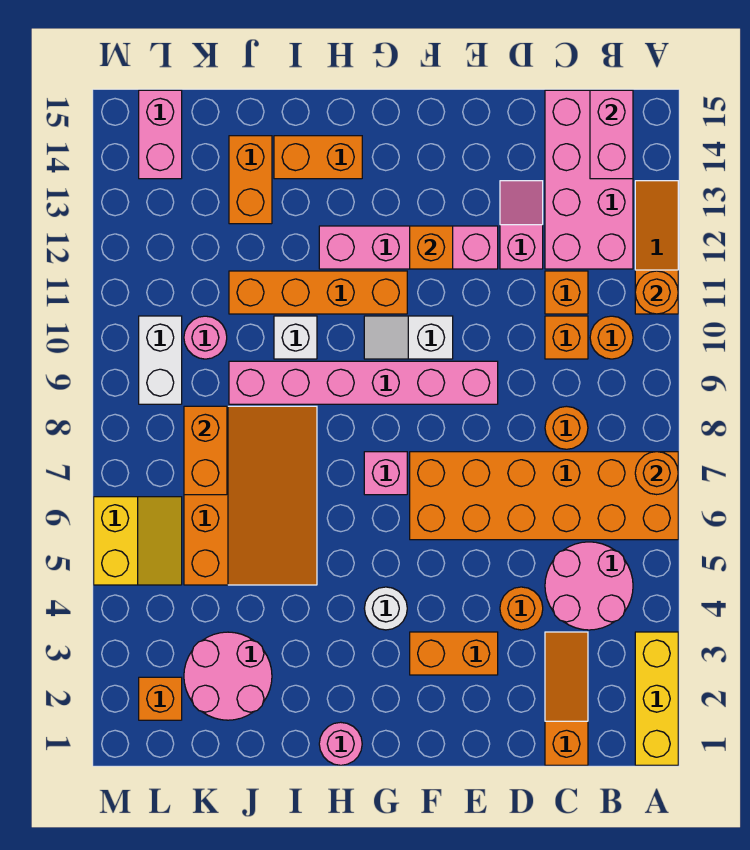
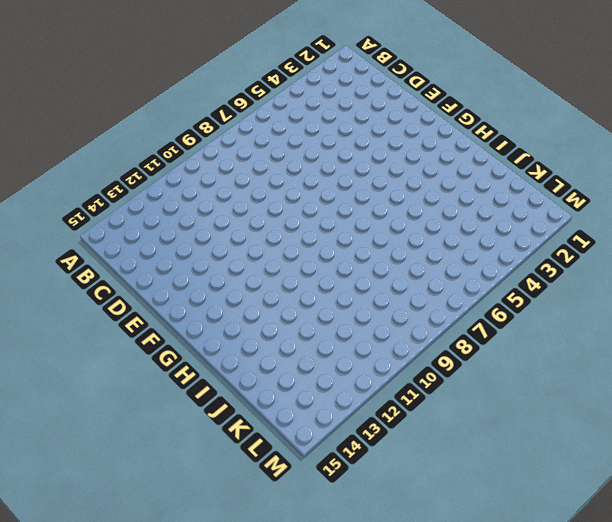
none -> yellow brick A1:A3 level 1
none -> orange brick A6:F7 level 1
none -> orange slope A11:A13 level 1 top 11
none -> pink round brick B4:C5 level 1

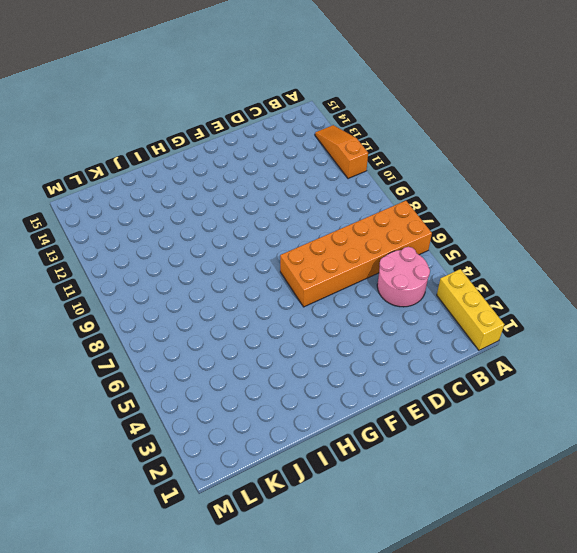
none -> orange round brick B10 level 1
none -> pink brick B12:C15 level 1
none -> orange slope C1:C3 level 1 top 1
none -> orange round brick C8 level 1

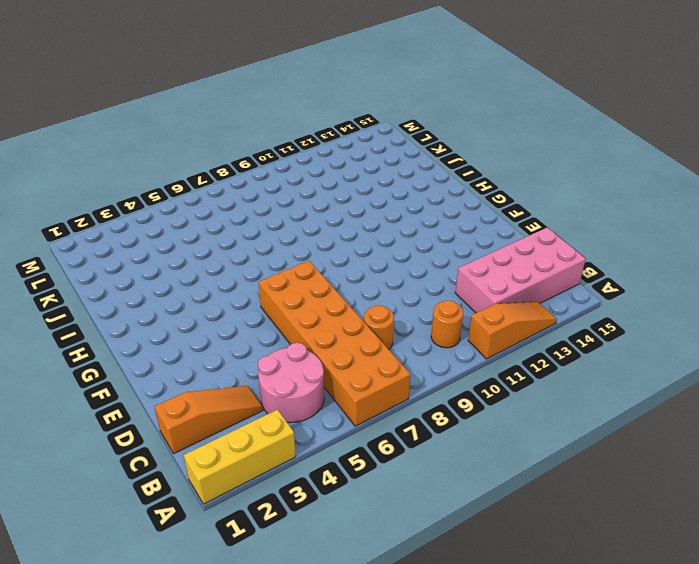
none -> orange brick C10 level 1
none -> orange brick C11 level 1
none -> orange round brick D4 level 1
none -> pink slope D12:D13 level 1 top 12

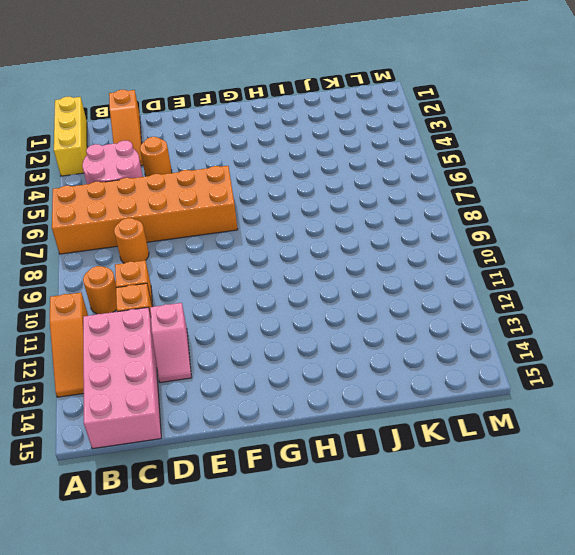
none -> orange brick E3:F3 level 1
none -> pink brick E9:J9 level 1
none -> pink brick E12:H12 level 1
none -> white slope F10:G10 level 1 top F

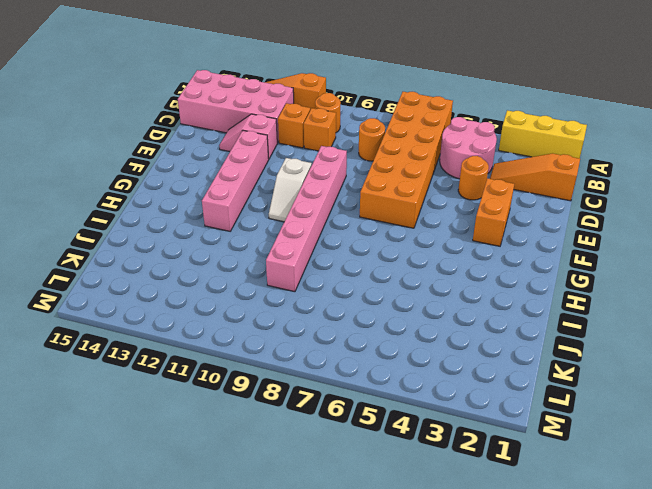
none -> white round brick G4 level 1
none -> pink brick G7 level 1
none -> orange brick G11:J11 level 1
none -> pink round brick H1 level 1

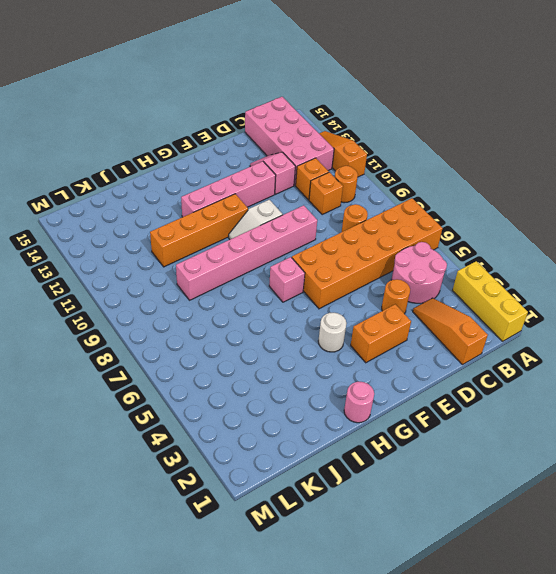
none -> orange brick H14:I14 level 1
none -> orange slope I5:K8 level 1 top K
none -> white brick I10 level 1
none -> pink round brick J2:K3 level 1

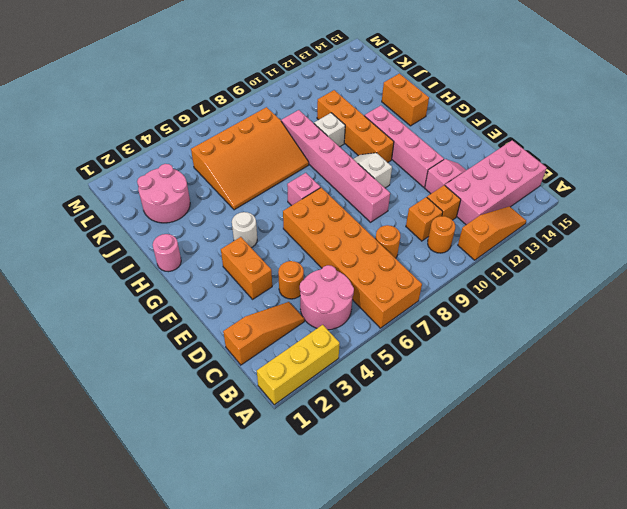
none -> orange brick J13:J14 level 1
none -> pink round brick K10 level 1
none -> orange brick L2 level 1
none -> yellow slope L5:M6 level 1 top M

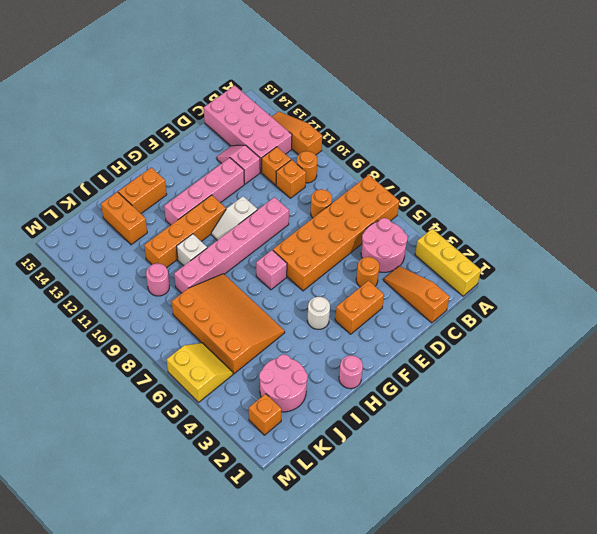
none -> white brick L9:L10 level 1
none -> pink brick L14:L15 level 1
none -> orange round brick A7 level 2
none -> orange round brick A11 level 2

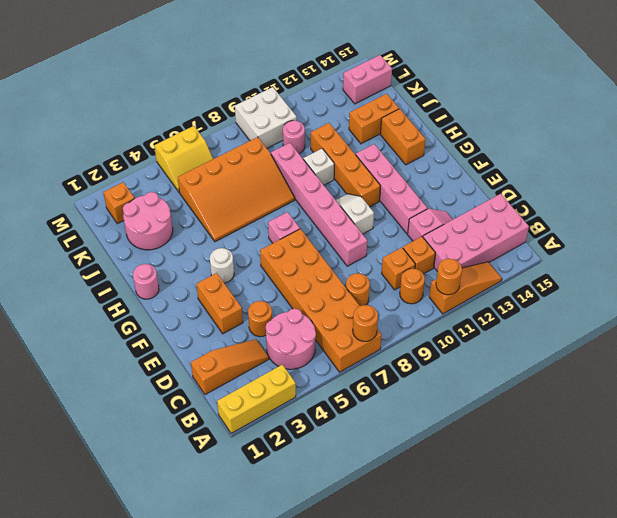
white brick L9:M10 level 1 -> white brick L9:L10 level 1
none -> pink brick B14:B15 level 2
none -> orange brick F12 level 2
none -> orange brick K7:K8 level 2

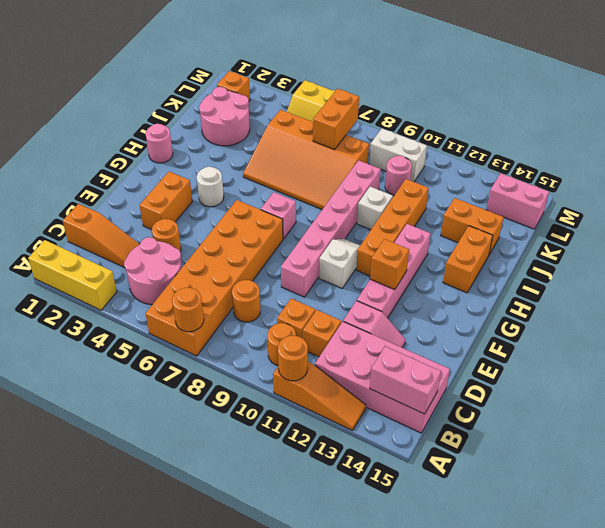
orange brick K7:L7 level 2 -> orange brick K7:K8 level 2

